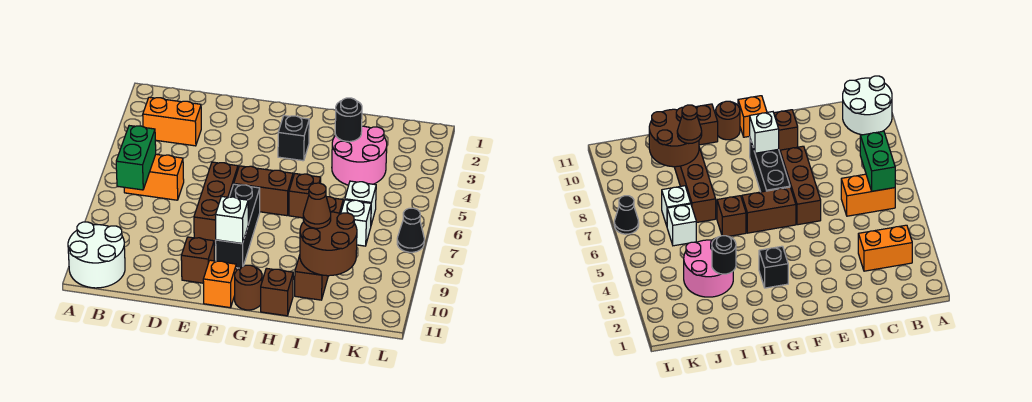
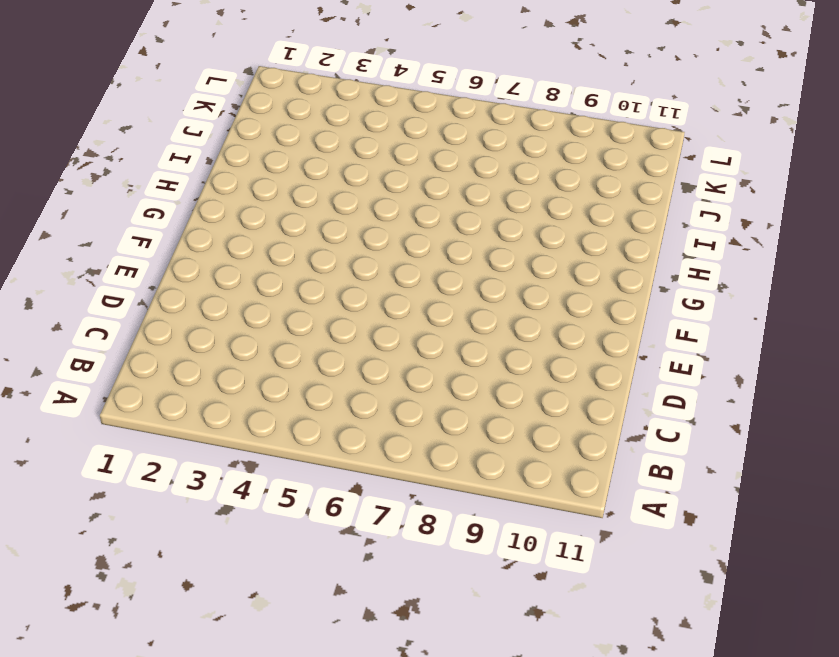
none -> white round brick A10:B11 level 1
none -> orange brick B3:C3 level 1
none -> orange brick B6:C6 level 1

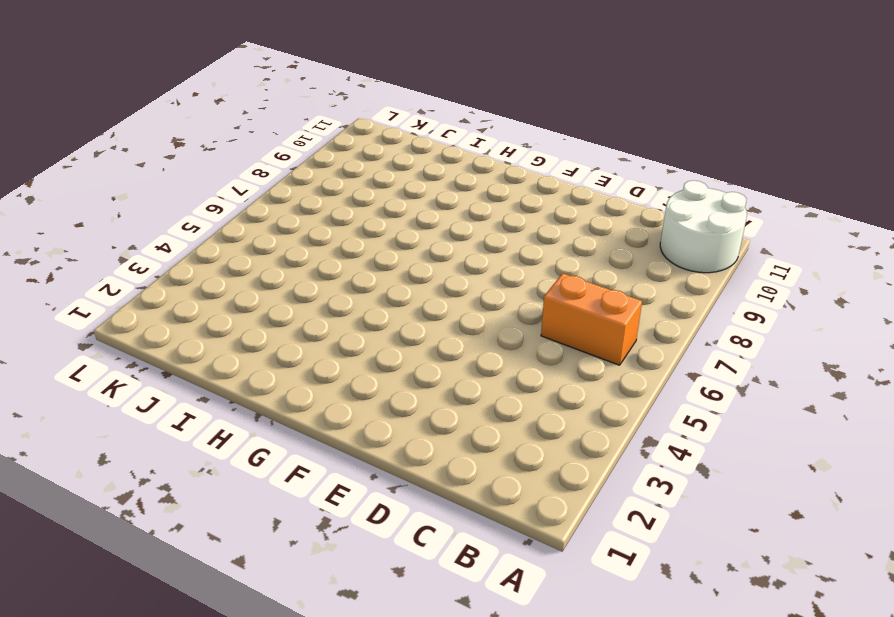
none -> orange brick B3:C3 level 1
none -> brown brick E6:E8 level 1
none -> brown brick E10 level 1

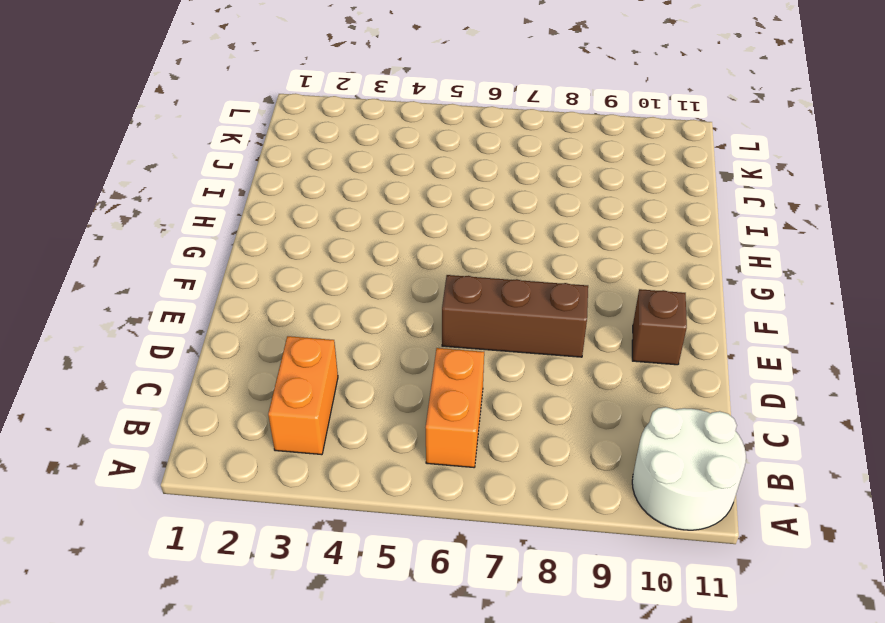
none -> brown brick F6:G6 level 1
none -> black brick F7:F9 level 1
none -> orange brick F11 level 1

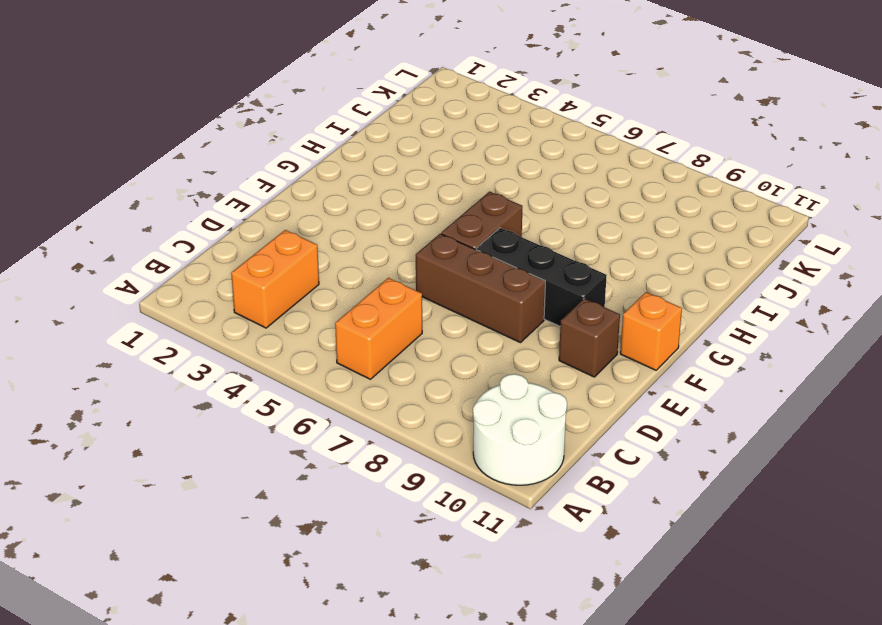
none -> black brick G3 level 1
none -> brown round brick G11 level 1
none -> brown brick H6 level 1

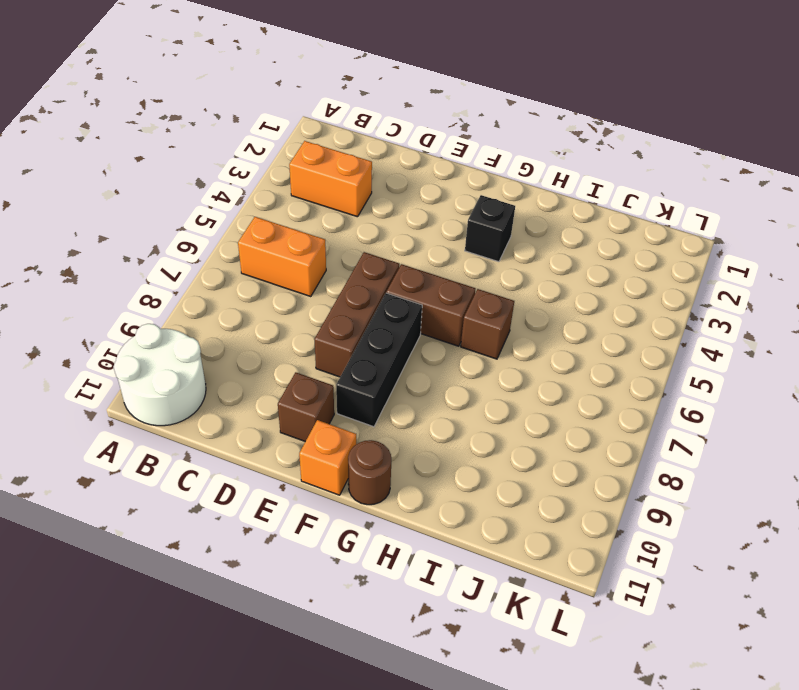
none -> brown brick H11 level 1
none -> pink round brick I3:J4 level 1
none -> brown brick I7:I10 level 1

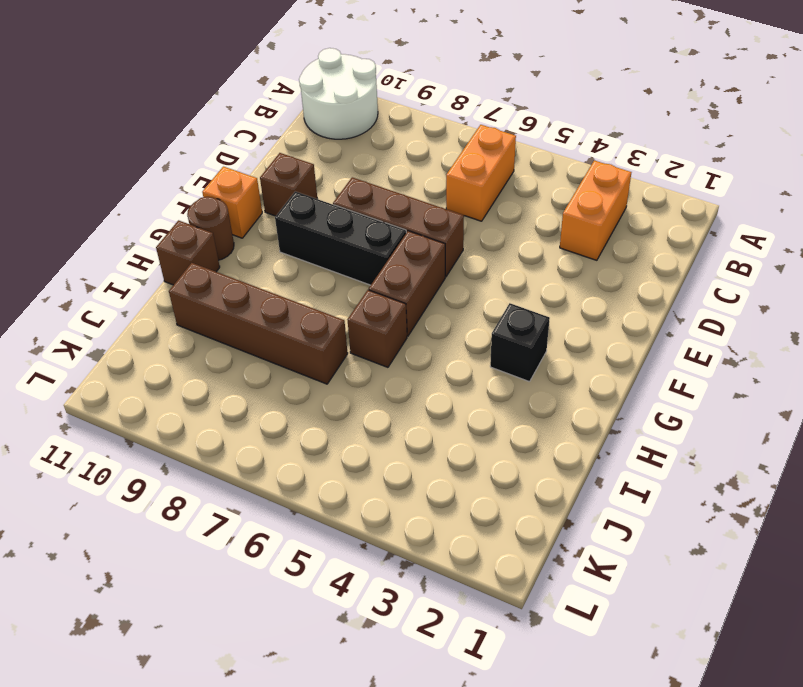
none -> pink round brick I3:J4 level 1
none -> white brick J6 level 1
none -> white brick J7 level 1

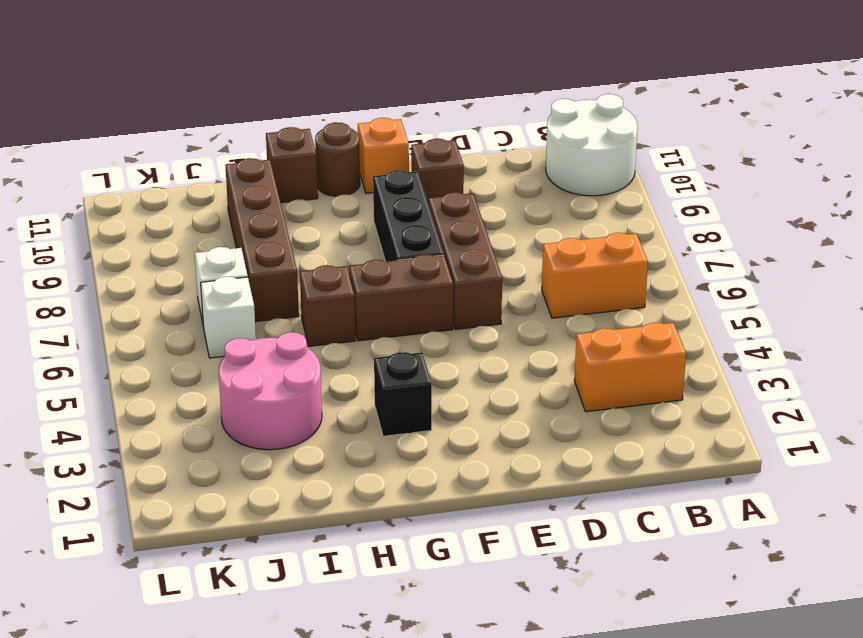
none -> black cone L7 level 1
none -> green brick B6:B7 level 2
none -> white brick F9 level 2

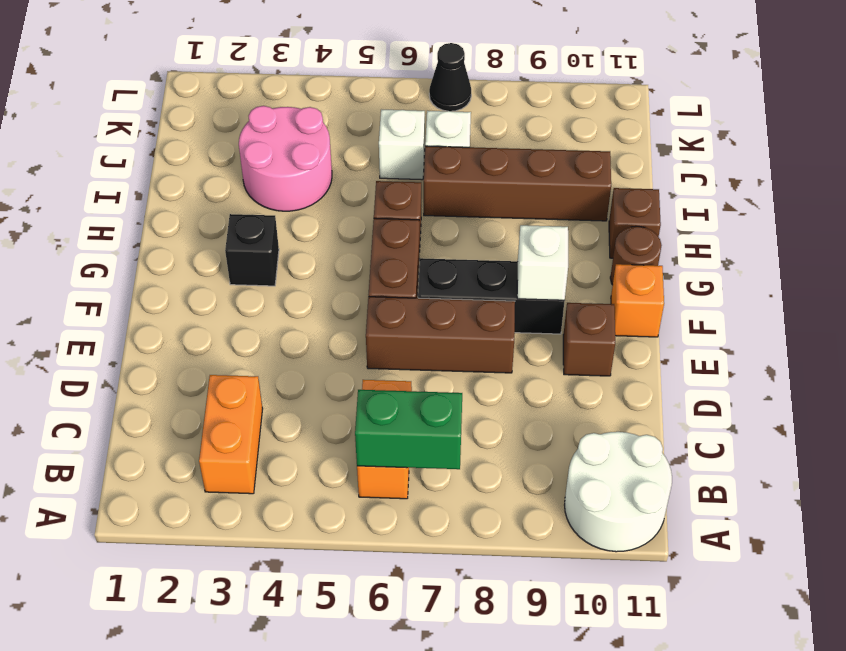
none -> black round brick I3 level 2
none -> brown round brick I9:J10 level 2
none -> brown cone I9 level 3

